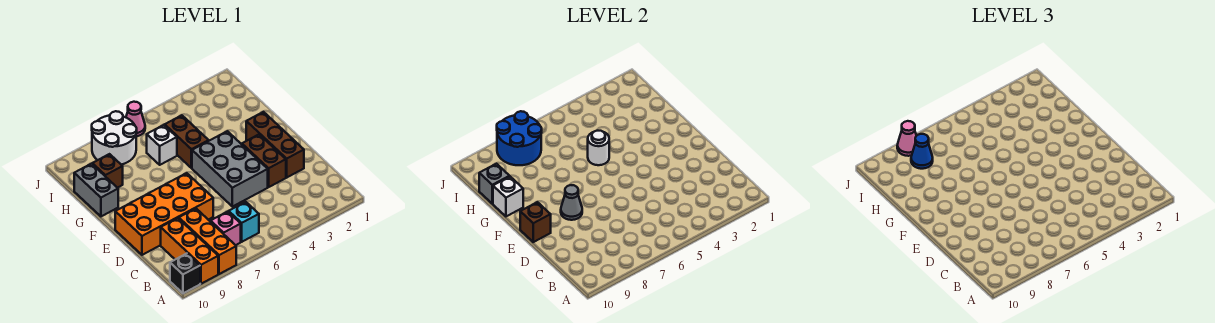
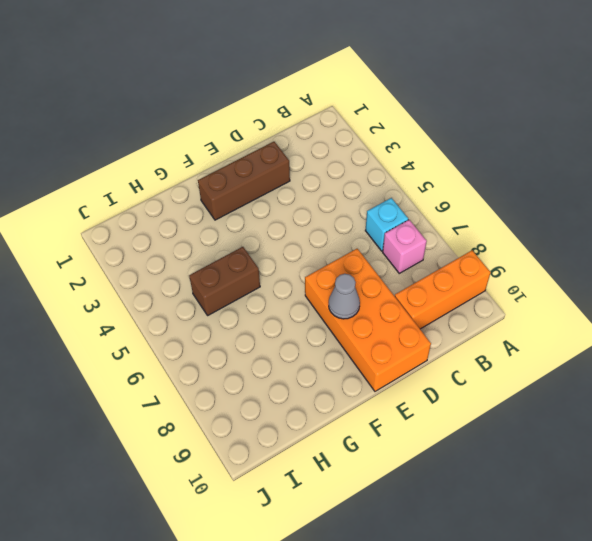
none -> orange brick A8:C8 level 1
none -> black brick A10 level 1
none -> brown brick D3:E3 level 1

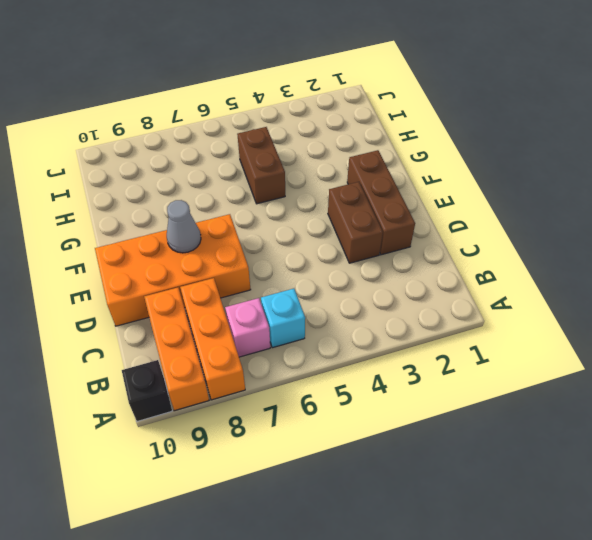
none -> grey brick D4:F5 level 1
none -> grey brick G10:H10 level 1
none -> white brick H6 level 1

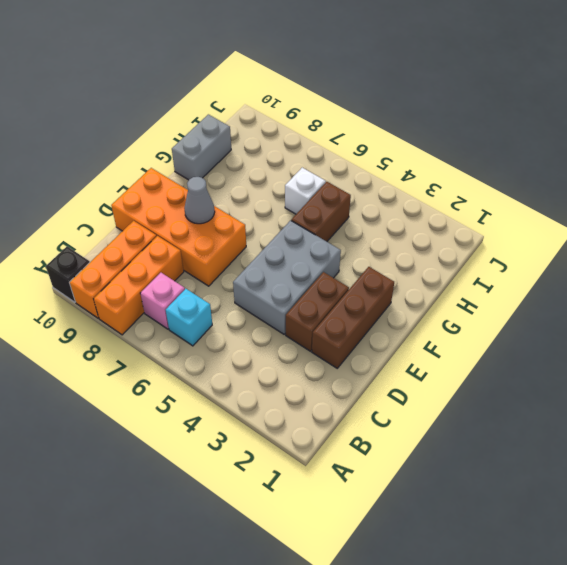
none -> brown brick H9 level 1
none -> white round brick I7:J8 level 1
none -> pink cone J6 level 1

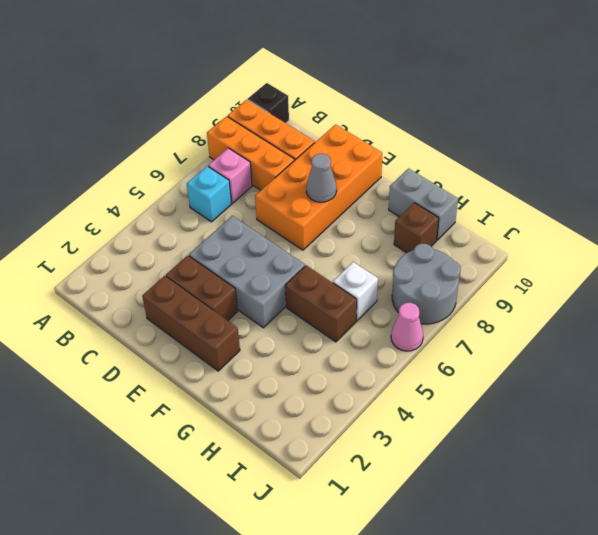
grey round brick I7:J8 level 1 -> white round brick I7:J8 level 1
none -> brown brick E10 level 2
none -> white round brick G5 level 2
none -> white brick G10 level 2

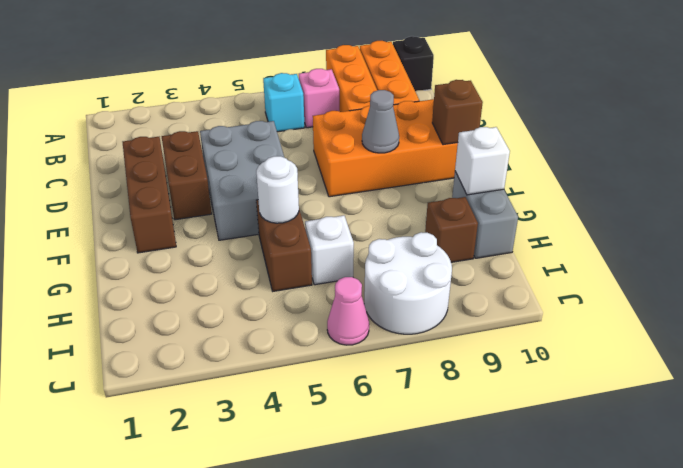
none -> grey brick H10 level 2
none -> blue round brick I7:J8 level 2
none -> blue cone I8 level 3

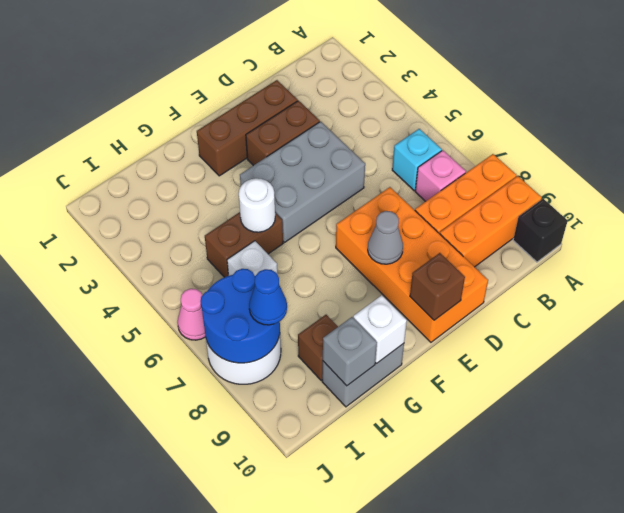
none -> pink cone J8 level 3

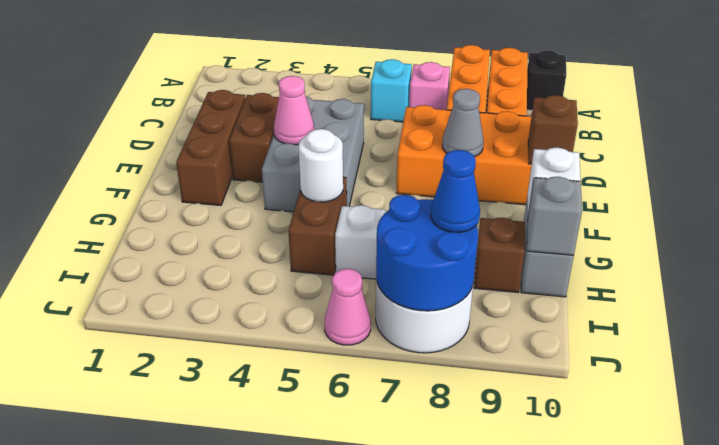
pink cone E4 level 2 -> pink cone J8 level 3

